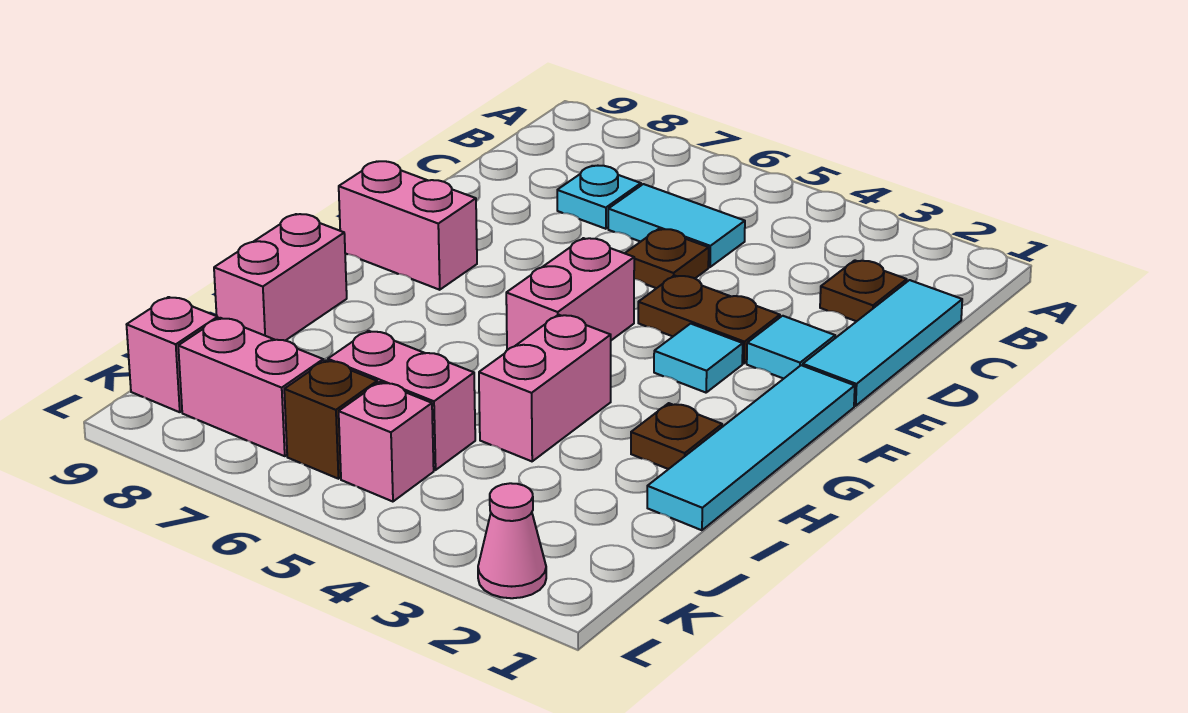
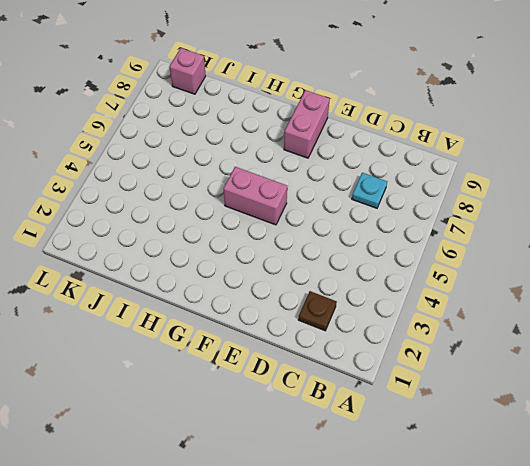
none -> cyan tile C1:E1 level 1
none -> cyan tile C5:C6 level 1
none -> brown plate D5 level 1

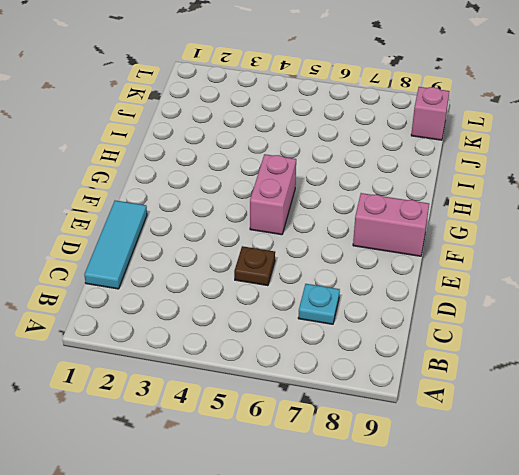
none -> brown plate C2 level 1
none -> cyan tile C5:C6 level 1
none -> cyan tile E2 level 1

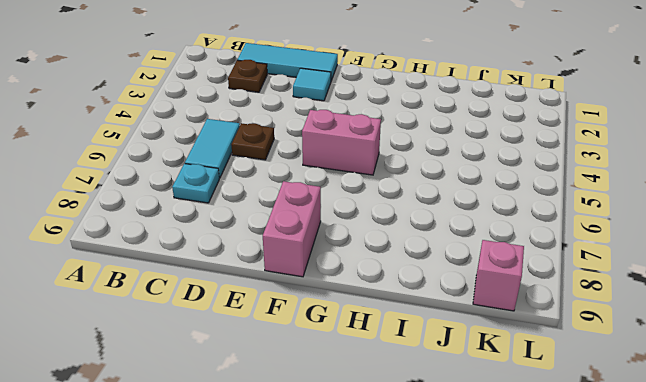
none -> brown plate E3:E4 level 1
none -> cyan tile F1:I1 level 1
none -> cyan tile F3 level 1

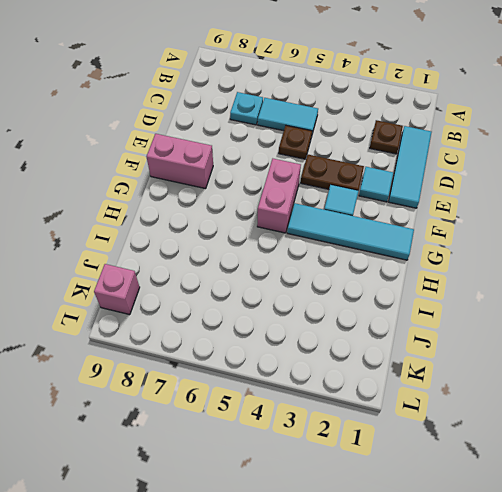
cyan tile G1:G4 level 1 -> cyan tile F1:I1 level 1
none -> brown plate H2 level 1
none -> pink brick H4:I4 level 1
none -> pink brick H9:I9 level 1

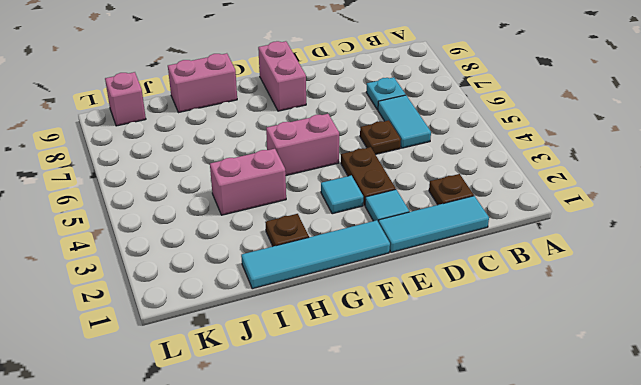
none -> pink brick J5:J6 level 1
none -> pink brick K5 level 1
none -> brown brick K6 level 1

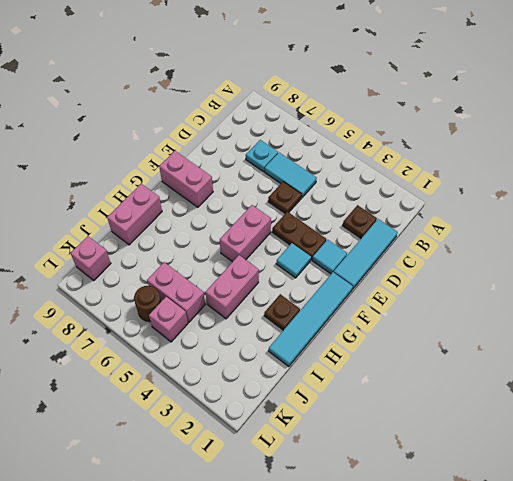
brown round brick K6 level 1 -> brown brick K6 level 1
none -> pink brick K7:K8 level 1
none -> pink cone L2 level 1

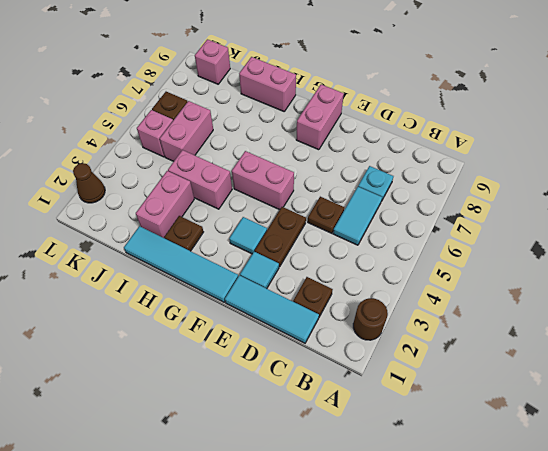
brown round brick A2 level 1 -> none
pink brick I2:I3 level 1 -> pink brick K7:K8 level 1
brown cone L2 level 1 -> pink cone L2 level 1

